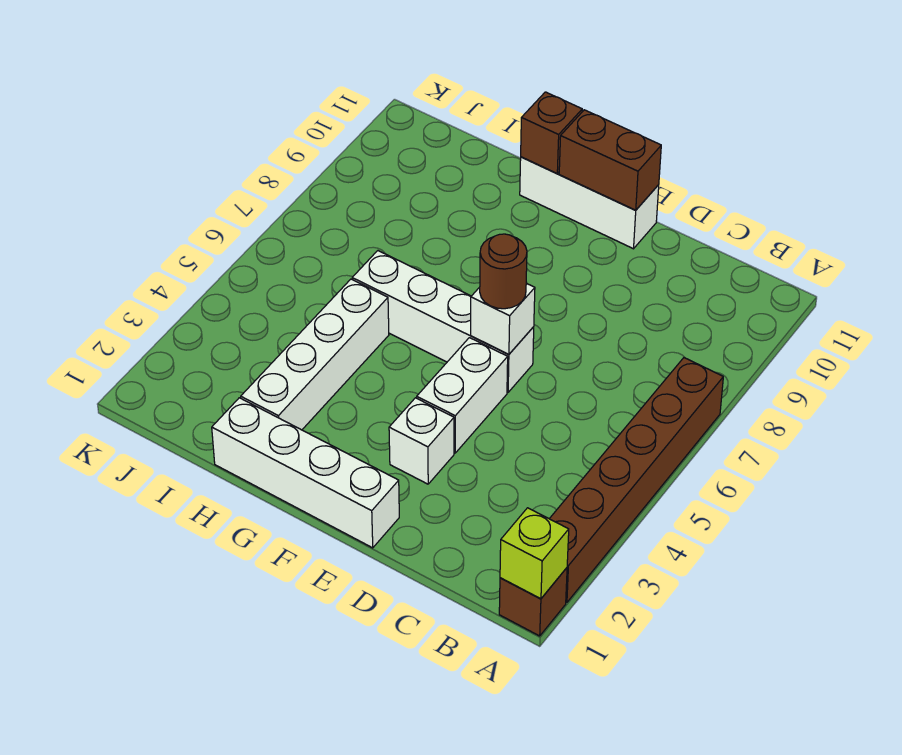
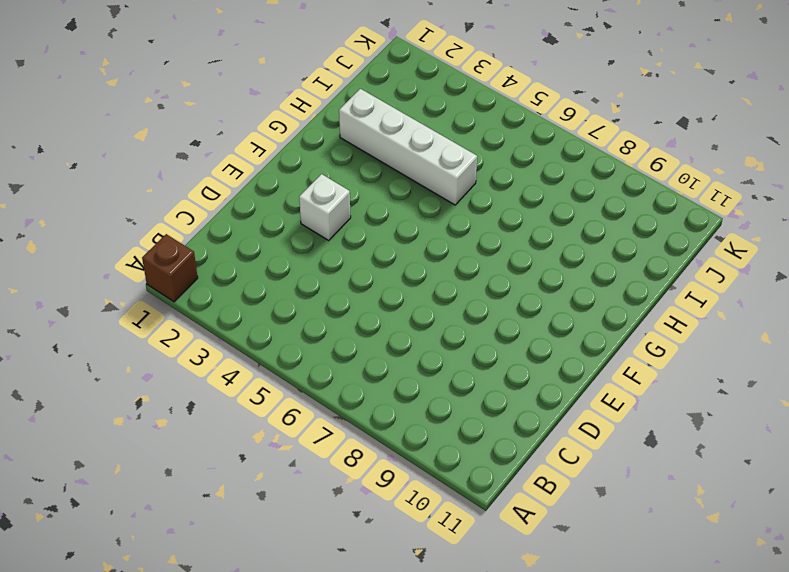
none -> brown brick A2:A7 level 1
none -> white brick E1:H1 level 1
none -> white brick E4:E5 level 1

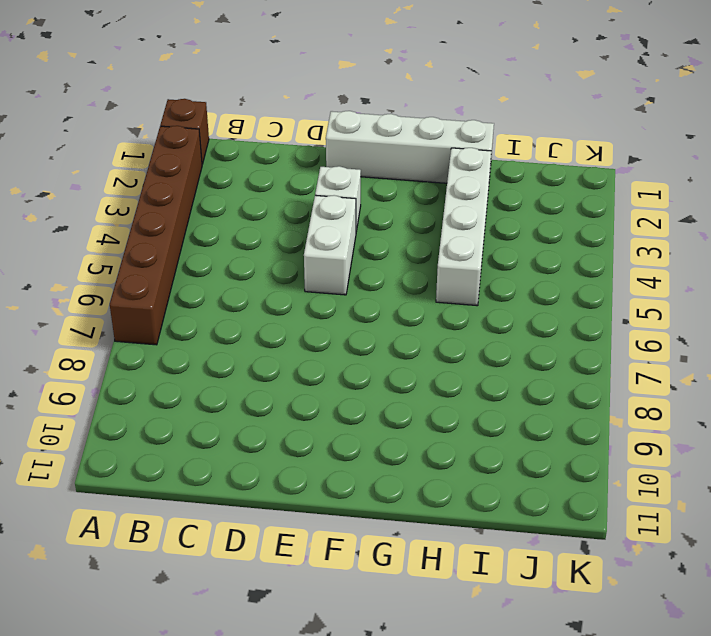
none -> white brick E6:H6 level 1
none -> white brick E11:G11 level 1
none -> lime brick A1 level 2

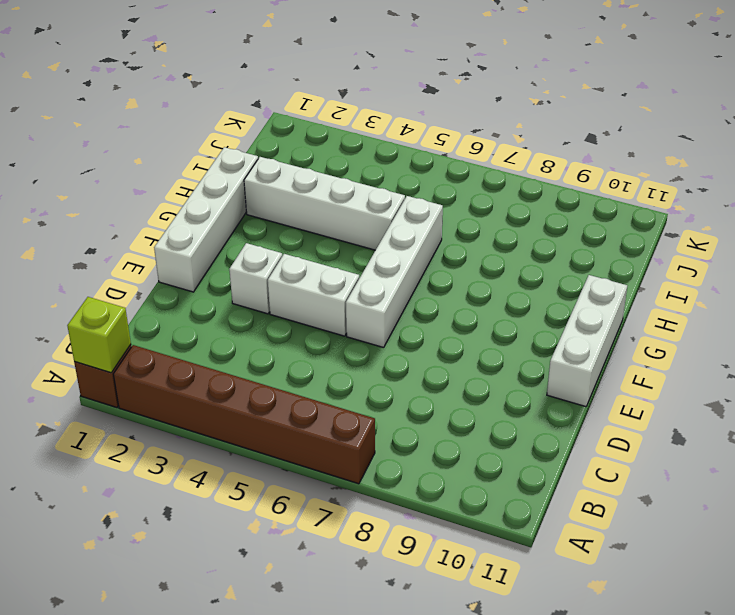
none -> white brick E6 level 2
none -> brown brick E11:F11 level 2
none -> brown brick G11 level 2

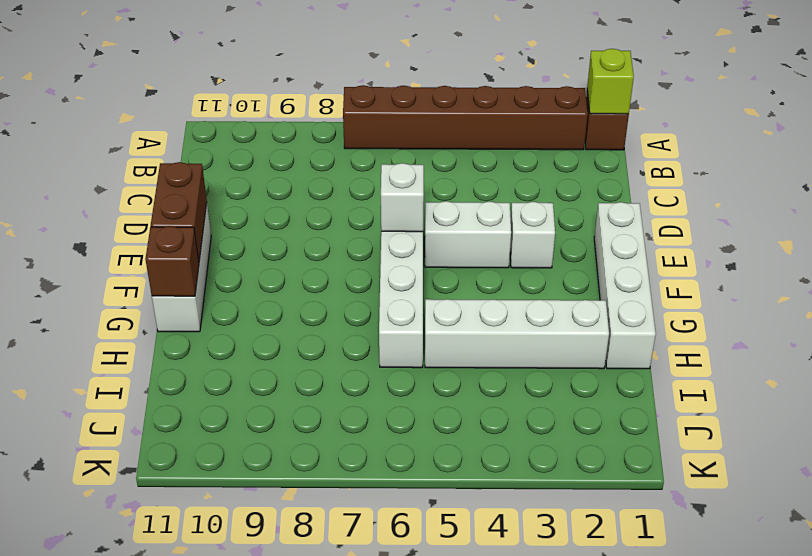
none -> brown round brick E6 level 3

